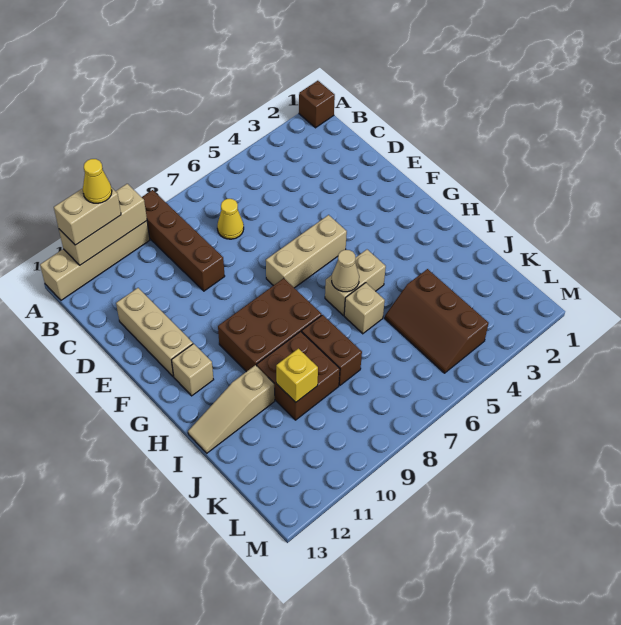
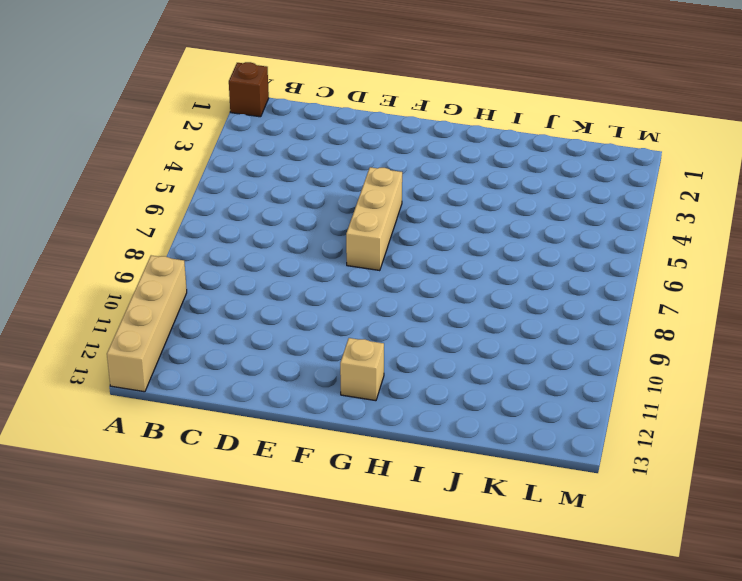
none -> brown brick A9:D9 level 1
none -> yellow cone C7 level 1
none -> tan brick D12:F12 level 1

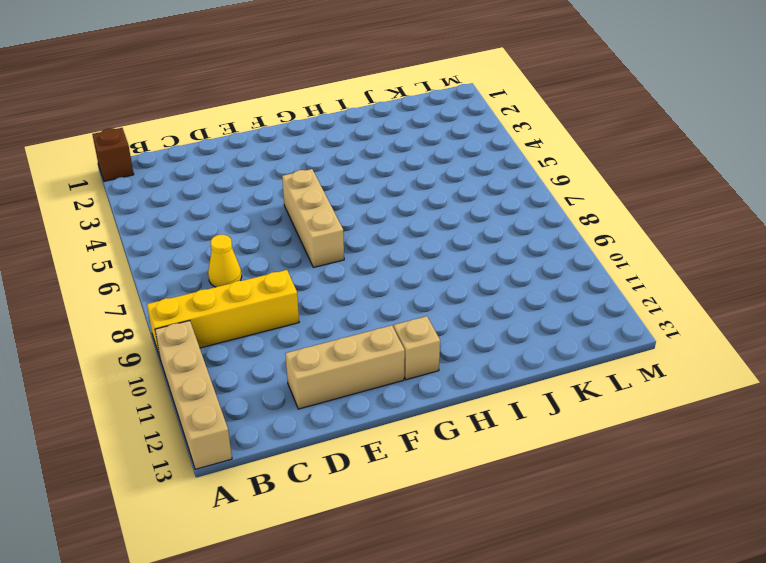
yellow brick A9:D9 level 1 -> brown brick A9:D9 level 1
none -> brown brick G8:H10 level 1
none -> tan brick H5:H6 level 1
none -> tan brick I6 level 1

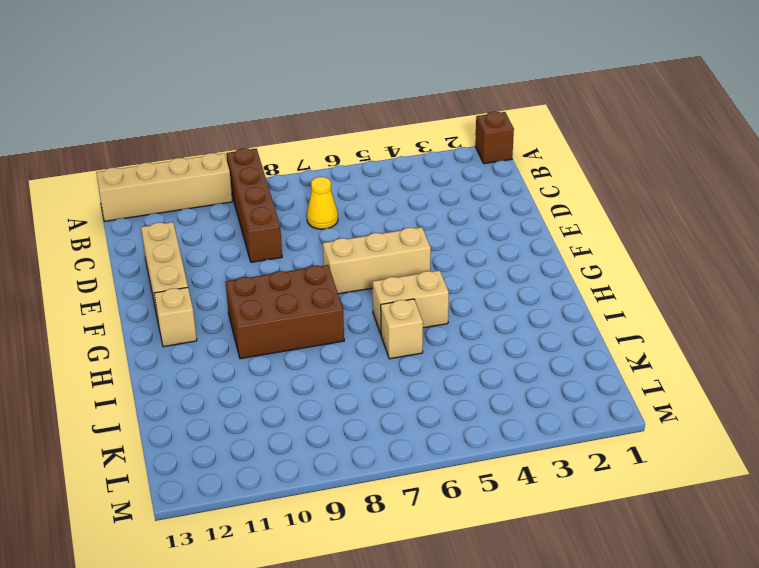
none -> brown brick I8:J8 level 1
none -> brown brick I9:J10 level 1
none -> tan slope I11:I13 level 1 top 11

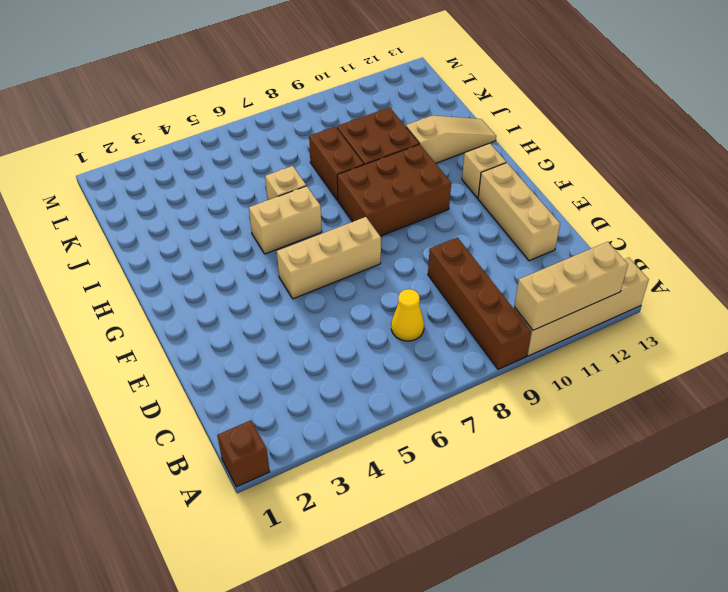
none -> brown slope J4:L5 level 1 top 4
none -> tan cone H6 level 2
none -> yellow brick J10 level 2

